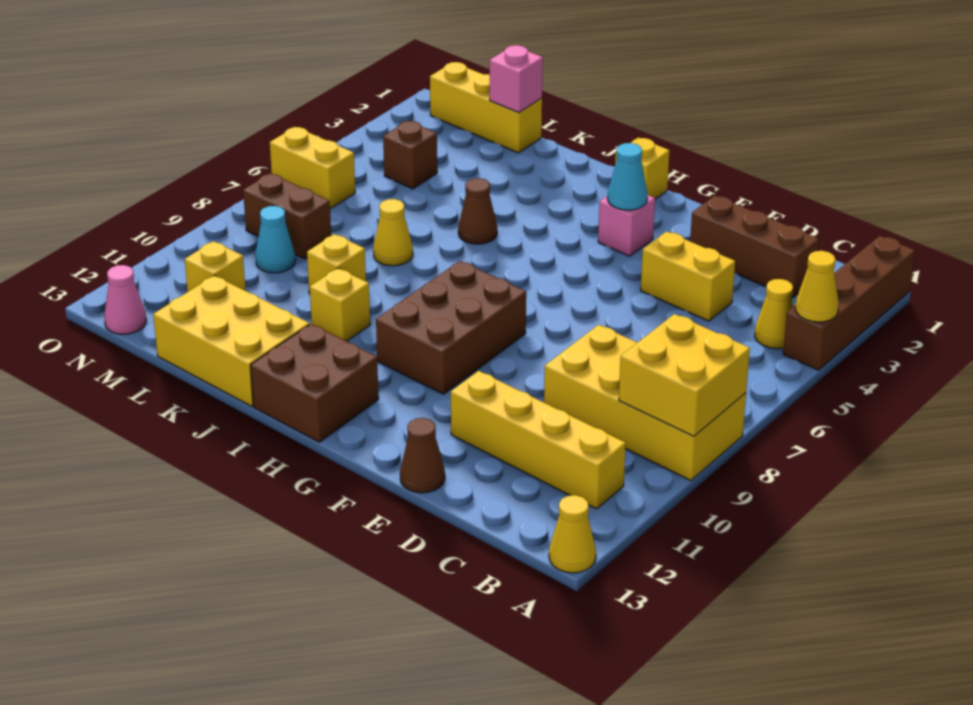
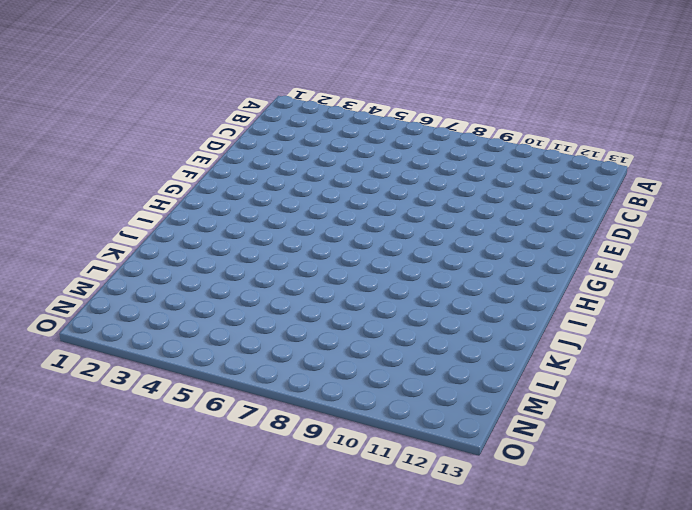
none -> brown brick A1:A4 level 1
none -> yellow brick A8:D9 level 1
none -> yellow cone A13 level 1

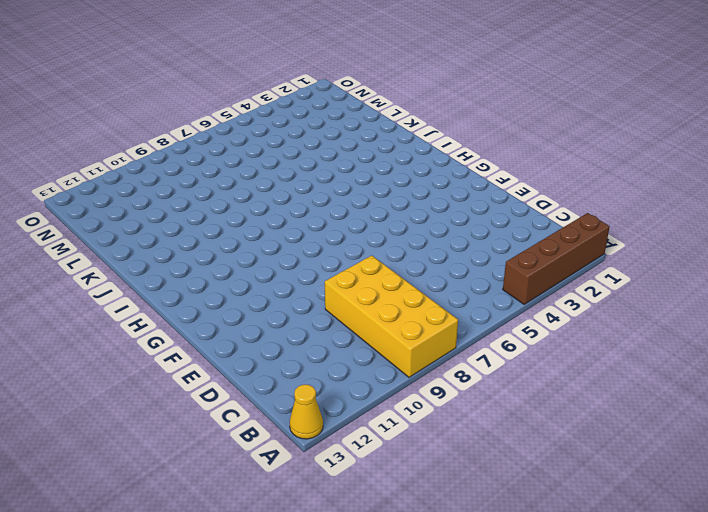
none -> yellow cone B4 level 1
none -> yellow brick B11:E11 level 1
none -> brown brick C2:E2 level 1

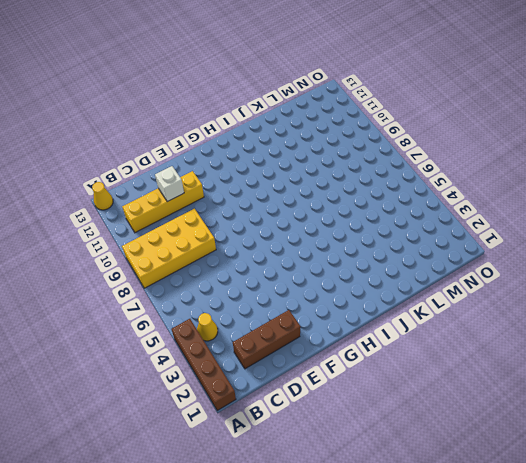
white brick D11 level 2 -> none
none -> yellow brick D4:E4 level 1
none -> brown cone E13 level 1
none -> pink brick G3 level 1

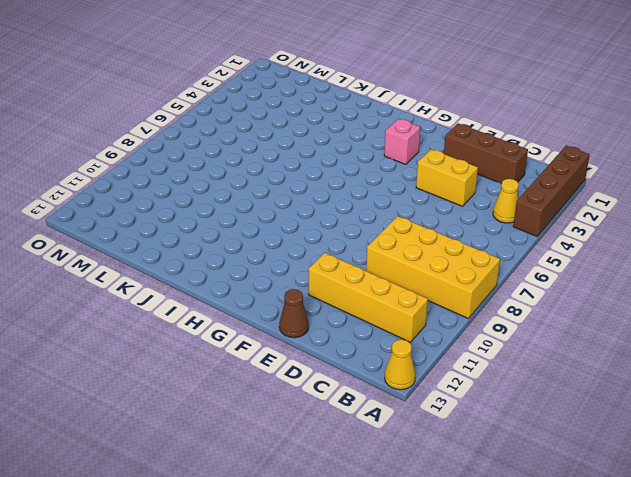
none -> brown brick G8:H10 level 1
none -> yellow brick H1 level 1
none -> brown brick H12:I13 level 1

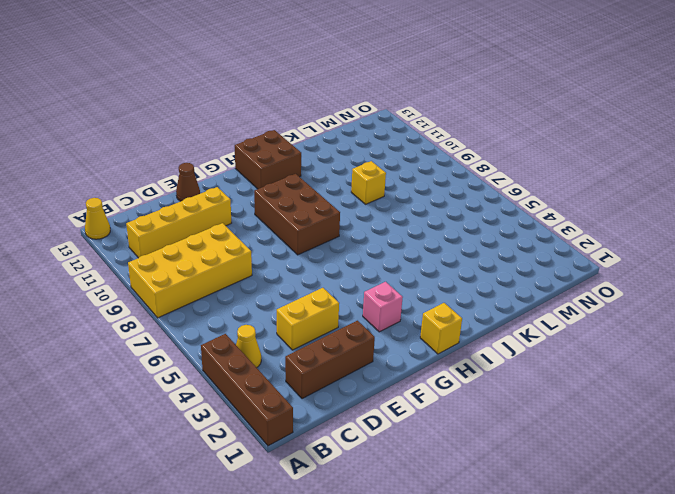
none -> brown cone J5 level 1
none -> yellow brick J10 level 1
none -> yellow brick J12:L13 level 1

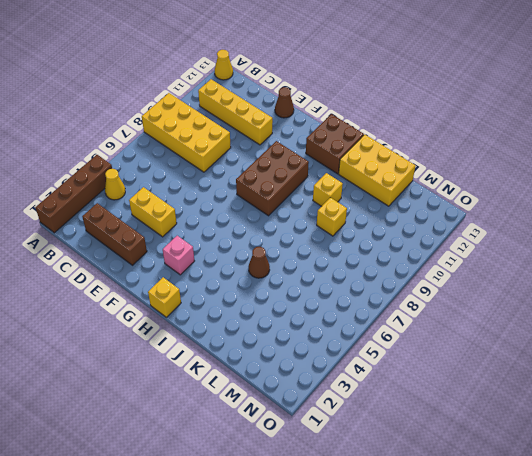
none -> yellow cone K7 level 1
none -> yellow brick L1:N1 level 1
none -> brown brick M4 level 1

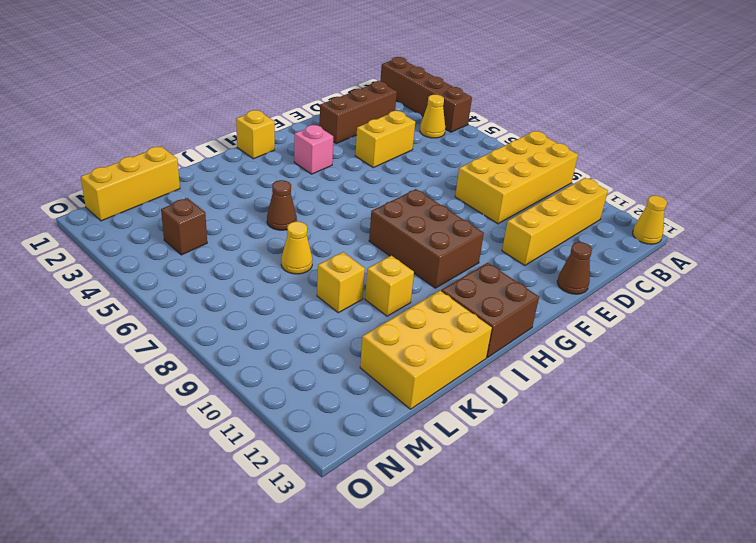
none -> brown brick M8:N8 level 1
none -> cyan cone M9 level 1
none -> yellow brick M11 level 1

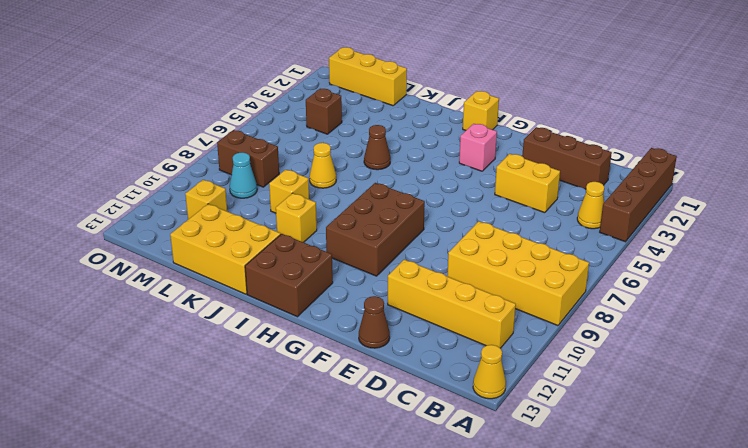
none -> yellow brick N6:O6 level 1
none -> pink cone N13 level 1
none -> yellow cone A4 level 2

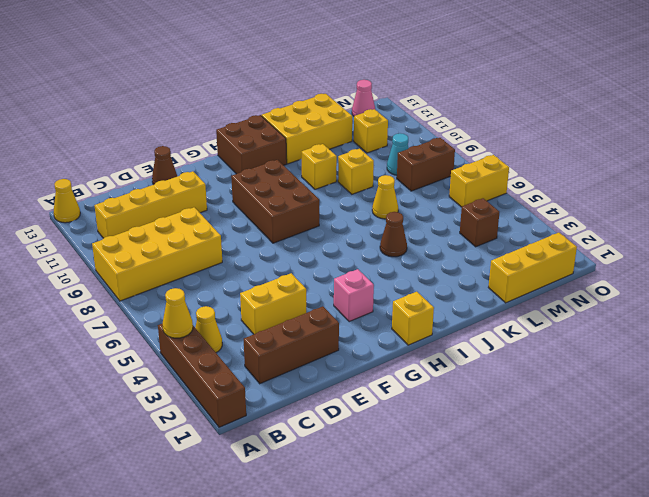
none -> yellow brick A8:B9 level 2
none -> cyan cone G3 level 2
none -> pink brick L1 level 2

